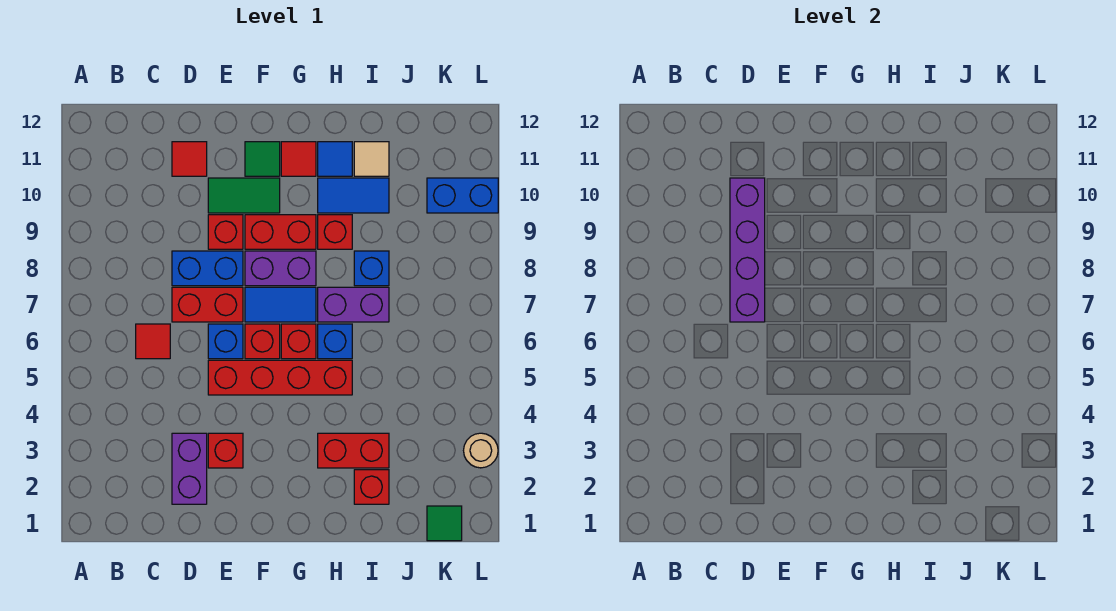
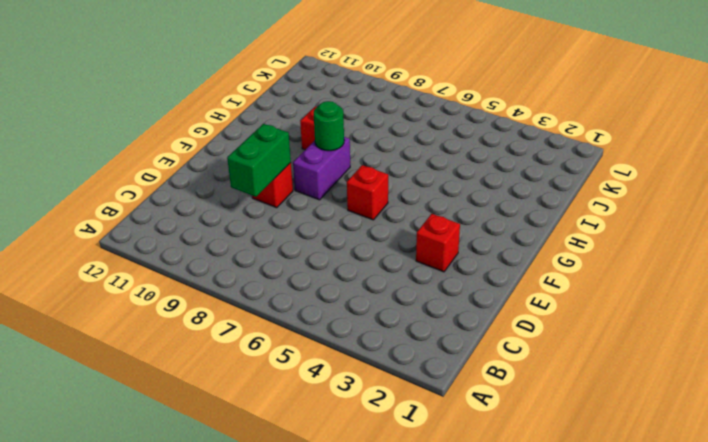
green brick D9:E9 level 2 -> purple brick D7:D10 level 2
green round brick G8 level 2 -> none
none -> red tile C6 level 1
none -> purple brick D2:D3 level 1
none -> red brick D7:E7 level 1
none -> blue brick D8:E8 level 1

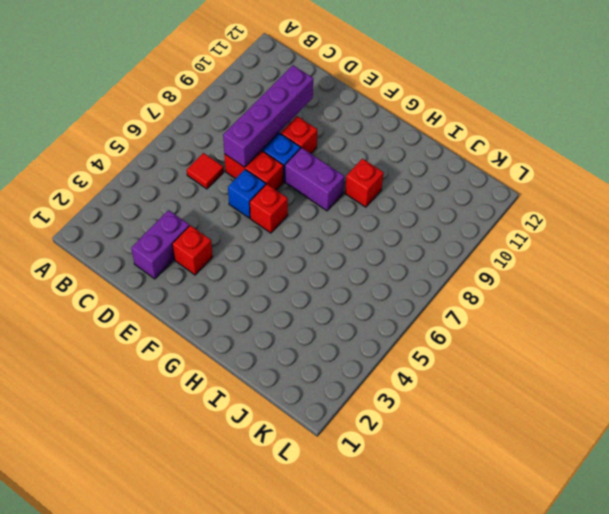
none -> red tile D11 level 1
none -> red brick E5:H5 level 1
none -> green tile E10:F10 level 1
none -> blue tile F7:G7 level 1

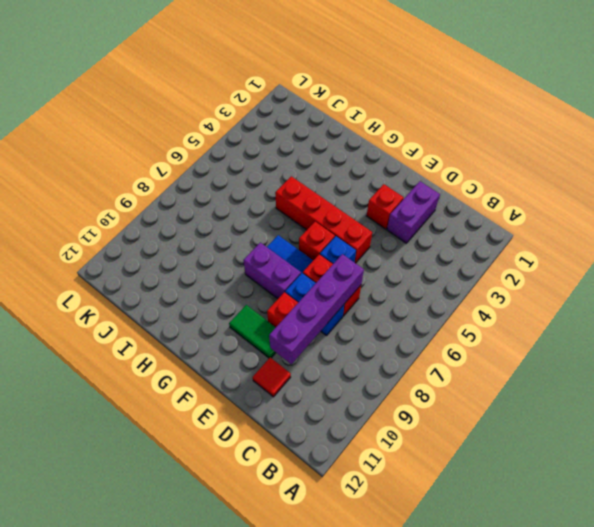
none -> red tile C6 level 1
none -> red brick F9:G9 level 1
none -> green tile F11 level 1
none -> red brick G6 level 1

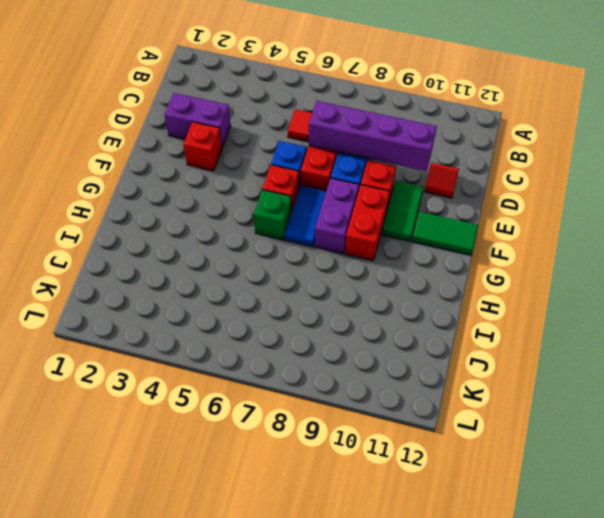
green tile F11:F12 level 1 -> green tile F11 level 1
green brick G6 level 1 -> red brick G6 level 1
none -> red brick E5:H5 level 1
none -> red tile G11 level 1
none -> red brick H3:I3 level 1
none -> blue brick H6 level 1

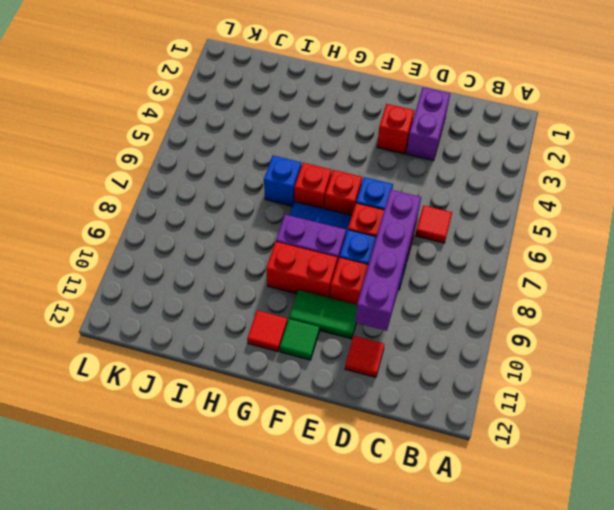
none -> red brick E5:H5 level 1
none -> red brick H3:I3 level 1
none -> purple brick H7:I7 level 1
none -> red brick H9 level 1

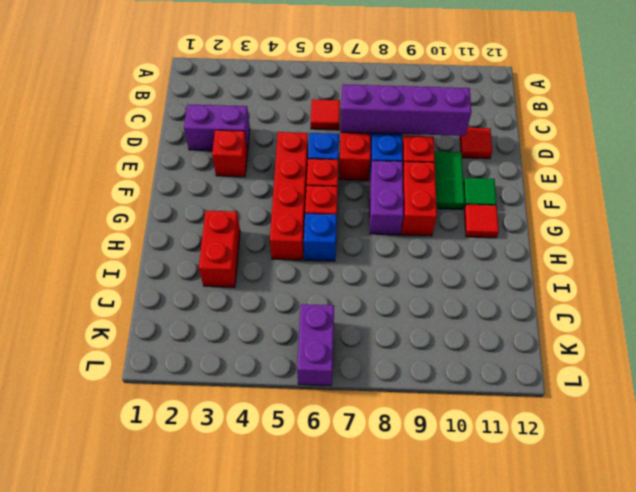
purple brick K6:L6 level 1 -> purple brick H7:I7 level 1
none -> blue tile F7:G7 level 1
none -> red brick H9 level 1
none -> blue tile H10:I10 level 1
none -> blue tile H11 level 1

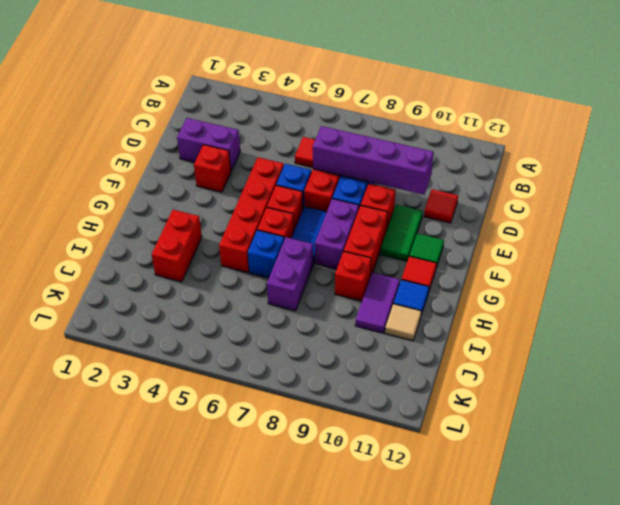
purple tile H10:I10 level 1 -> blue tile H10:I10 level 1
none -> red brick I2 level 1
none -> blue brick I8 level 1
none -> green tile K1 level 1
none -> blue brick K10:L10 level 1

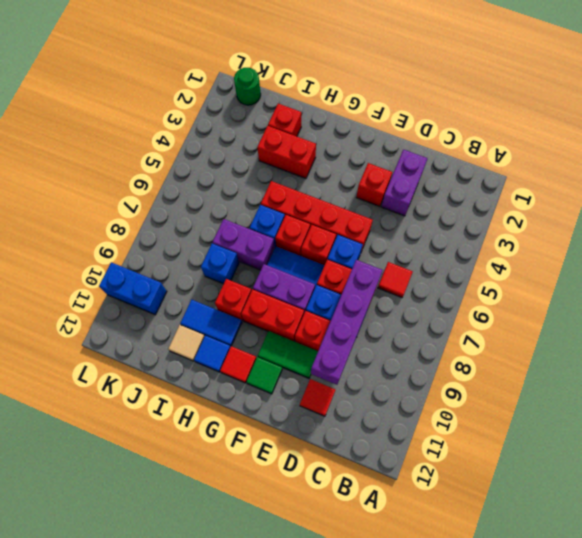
green round brick K1 level 1 -> green tile K1 level 1
none -> tan round brick L3 level 1

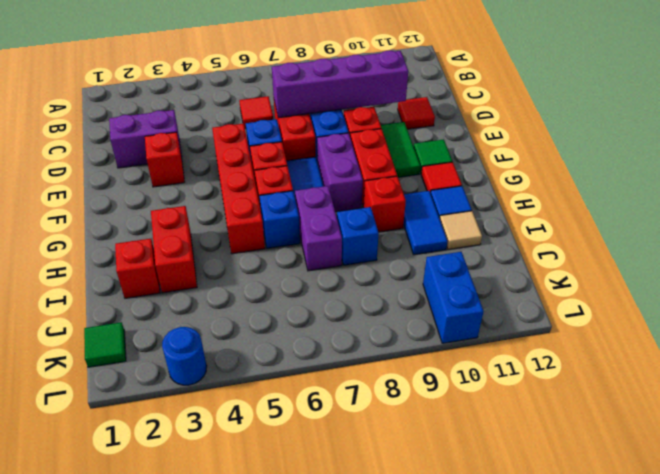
blue round brick L3 level 1 -> tan round brick L3 level 1

